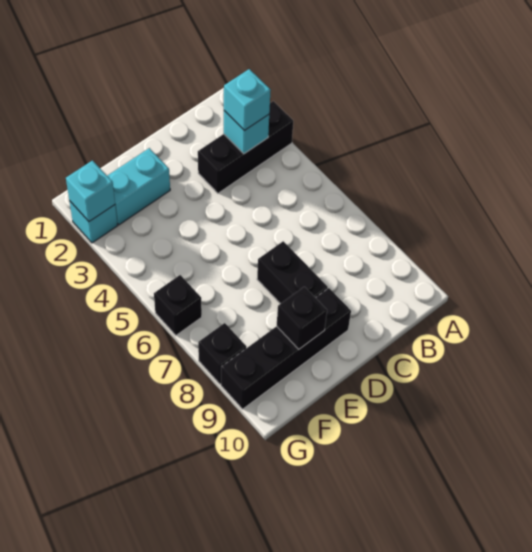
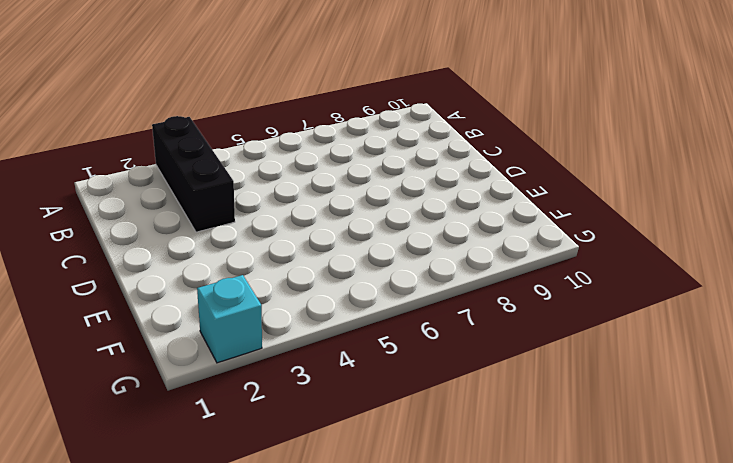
none -> black brick D7:D8 level 1
none -> black brick D9:G9 level 1

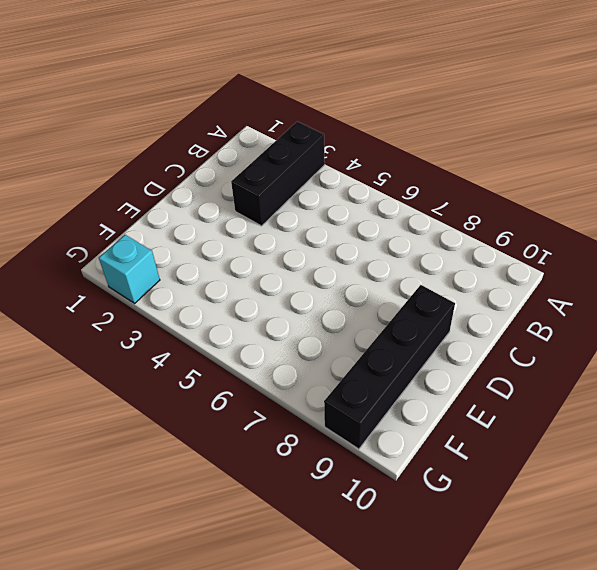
none -> black brick D7:D8 level 1
none -> cyan brick E2:F2 level 1

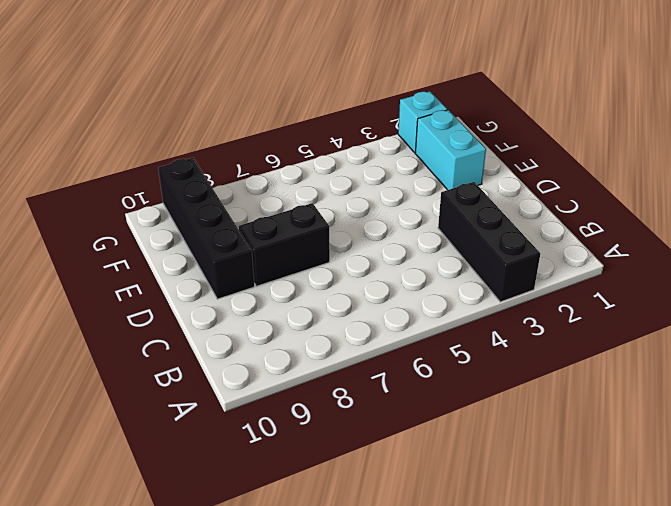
none -> black brick G6 level 1
none -> black brick G8 level 1

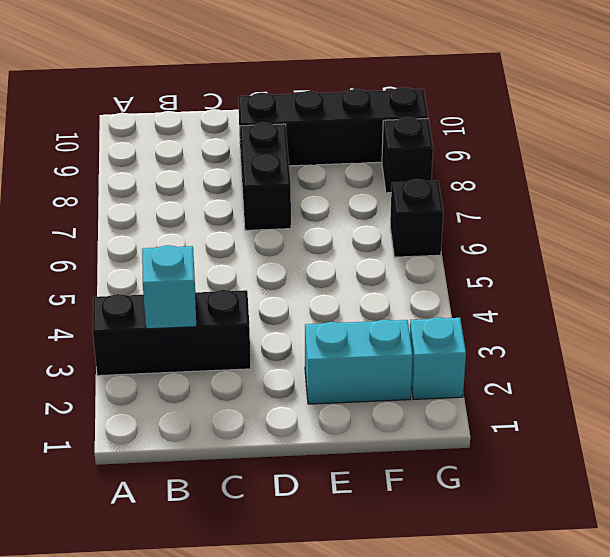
none -> black brick E9 level 2
none -> cyan brick G2 level 2

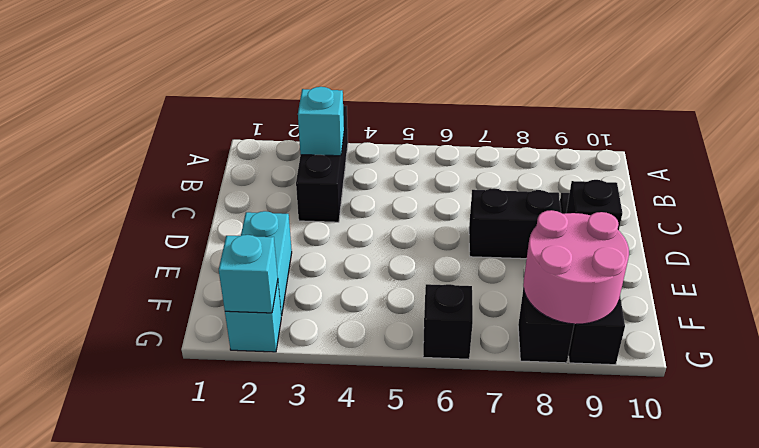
pink round brick F8:G9 level 2 -> none
none -> cyan brick B3 level 3

